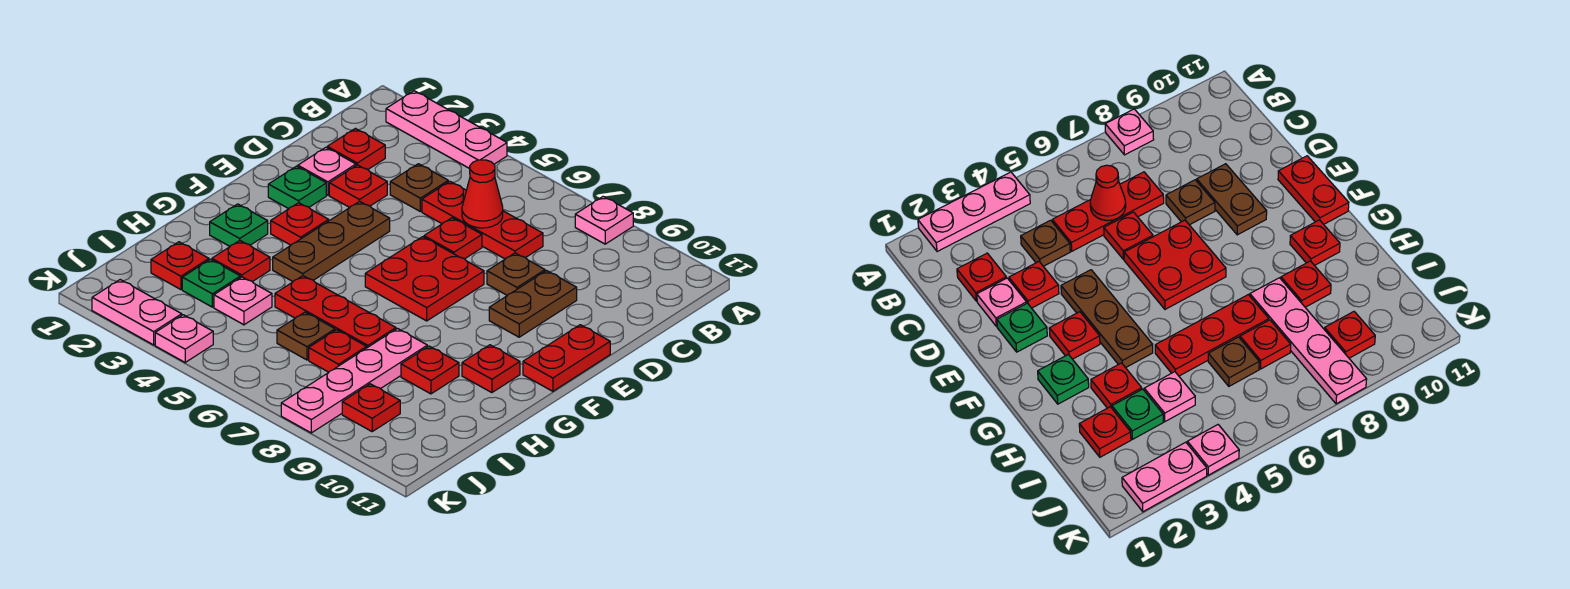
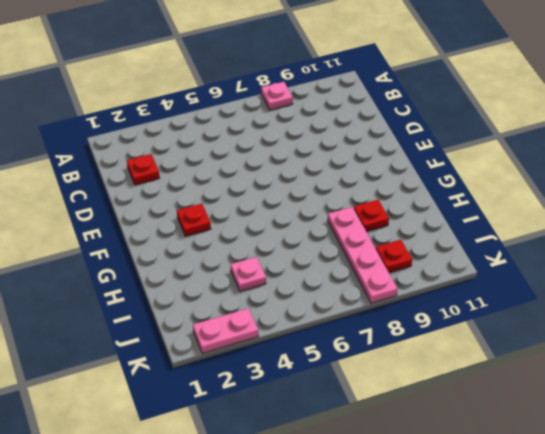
none -> pink plate A2:A4 level 1
none -> brown plate C4 level 1
none -> red plate C5:C7 level 1
none -> pink plate D2 level 1

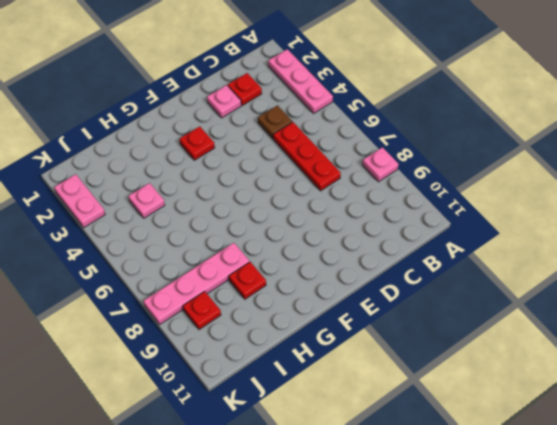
none -> red plate D3 level 1
none -> red plate D6 level 1
none -> brown plate D8 level 1
none -> brown plate D9:E9 level 1

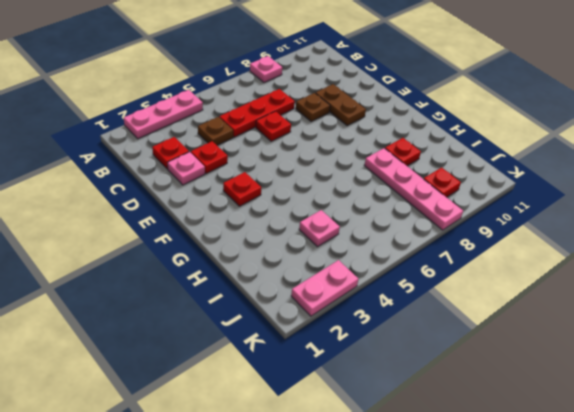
none -> green plate E2 level 1
none -> brown plate E4:G4 level 1
none -> red plate E6:F7 level 1
none -> red plate E11:F11 level 1

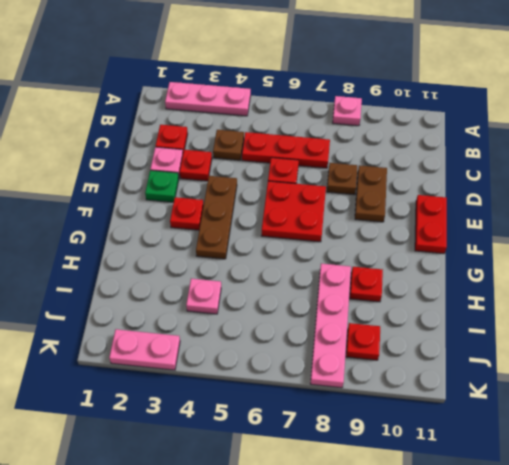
none -> green plate G2 level 1
none -> red plate G10 level 1
none -> red plate H3 level 1
none -> red plate H5:H7 level 1

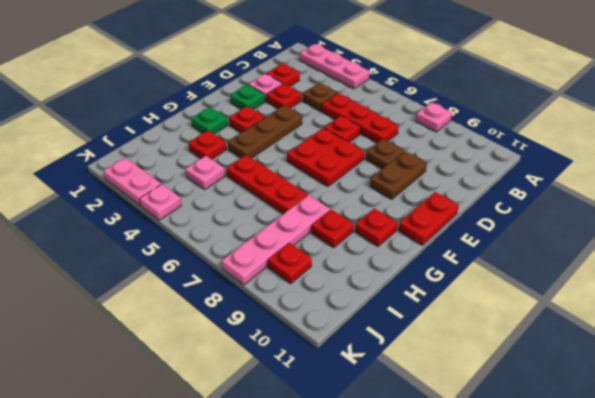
none -> red plate I2 level 1
none -> green plate I3 level 1
none -> brown plate I6 level 1
none -> red plate I7 level 1

